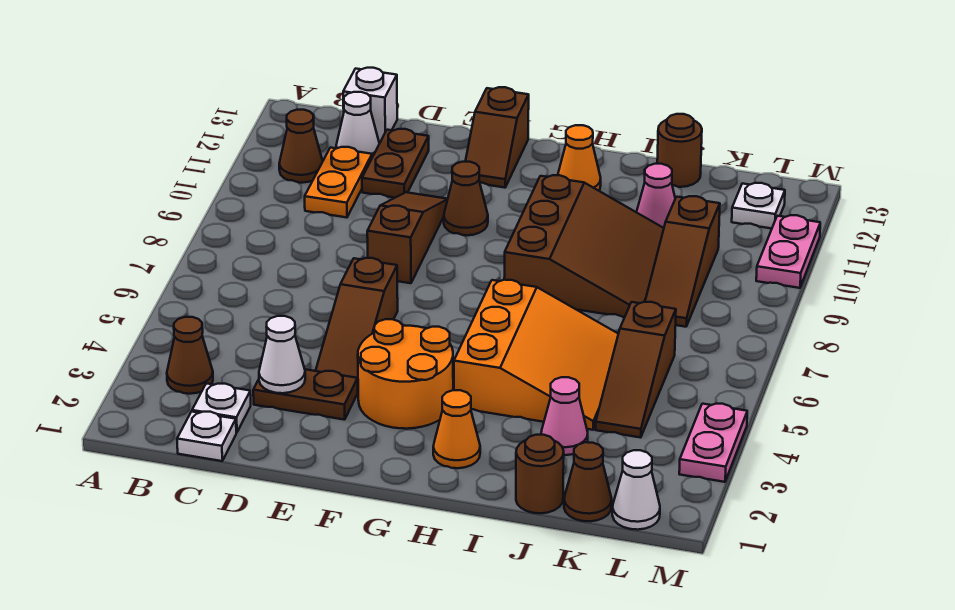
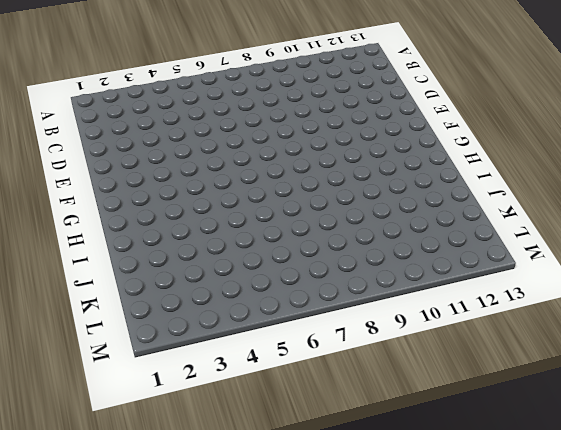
none -> brown cone B3 level 1
none -> brown cone B11 level 1
none -> white plate C1 level 1
none -> white plate C2 level 1

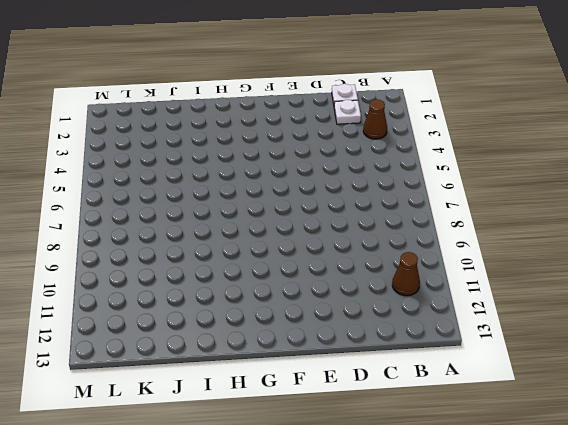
none -> orange plate C10:C11 level 1
none -> white cone C12 level 1
none -> white brick C13 level 1
none -> brown plate D3:E3 level 1

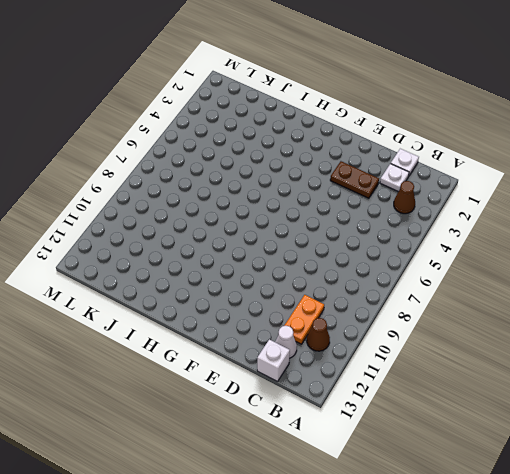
none -> brown plate D11:D12 level 1
none -> brown slope E4:E6 level 1 top 6
none -> brown slope E8:E10 level 1 top 8
none -> orange round brick F3:G4 level 1

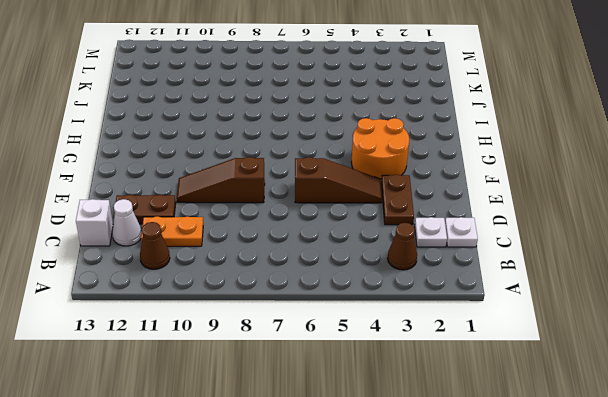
none -> brown cone F10 level 1
none -> brown slope F12:F13 level 1 top 13
none -> orange cone H2 level 1
none -> orange slope H4:J6 level 1 top H

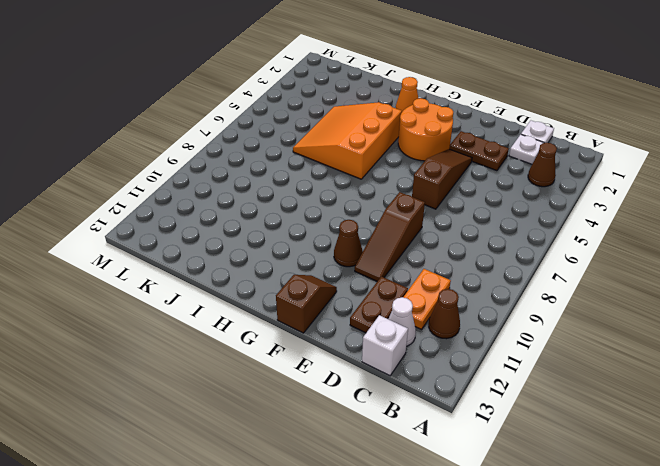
none -> brown slope H8:J10 level 1 top H
none -> orange cone H12 level 1
none -> brown round brick J1 level 1
none -> pink cone J3 level 1

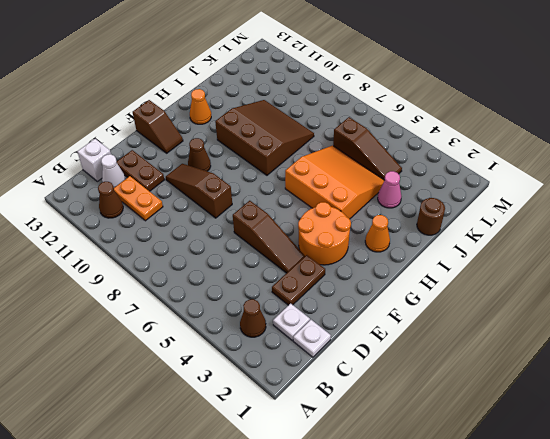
none -> pink cone J11 level 1
none -> brown round brick J13 level 1
none -> brown cone K1 level 1
none -> brown slope K8:K10 level 1 top 10

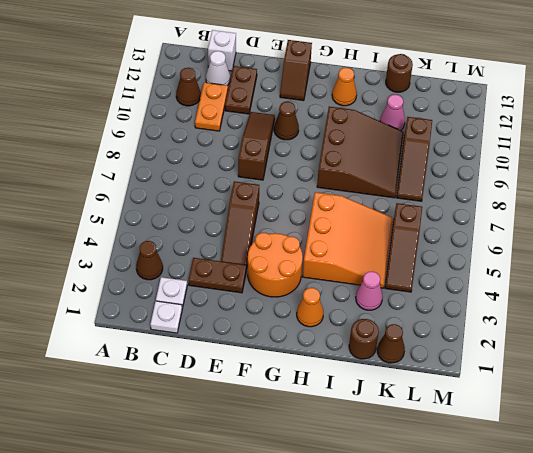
none -> white cone L1 level 1
none -> white plate L12 level 1
none -> pink plate M3:M4 level 1
none -> pink plate M10:M11 level 1

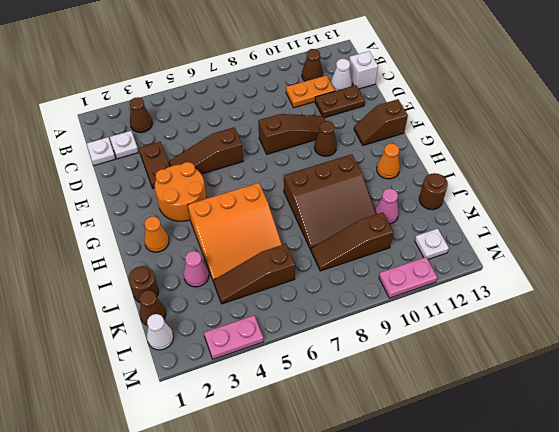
none -> white cone D3 level 2

